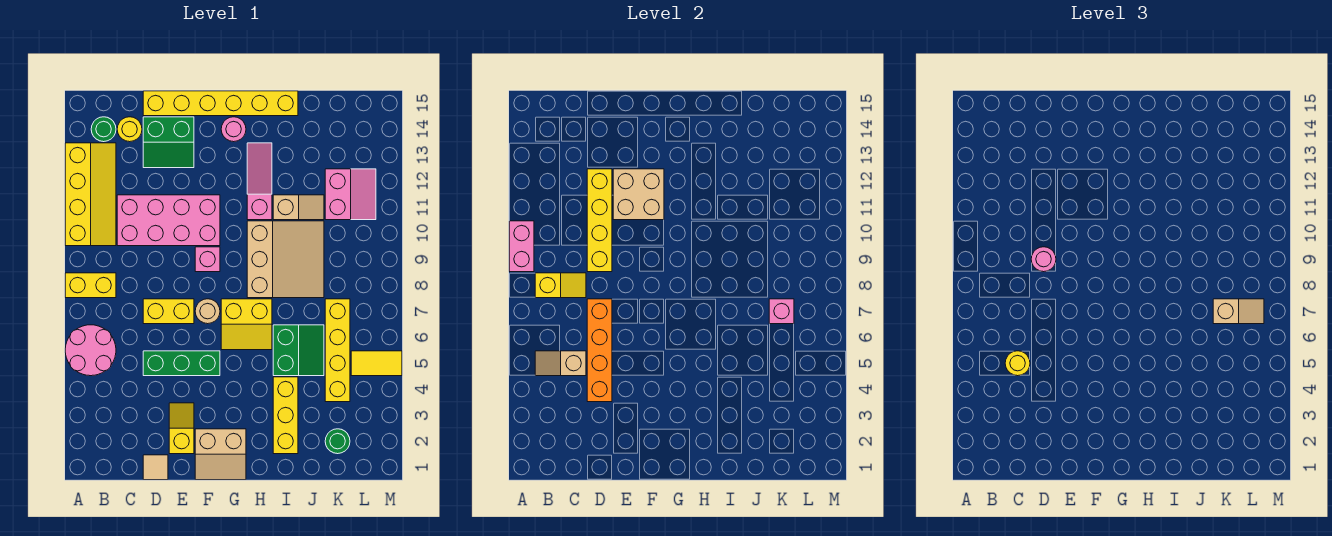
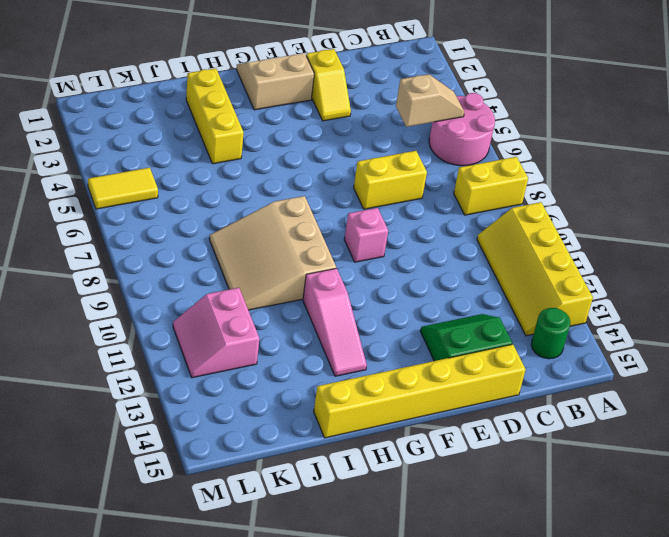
none -> pink brick C10:F11 level 1
none -> yellow round brick C14 level 1
none -> tan tile D1 level 1
none -> green brick D5:F5 level 1

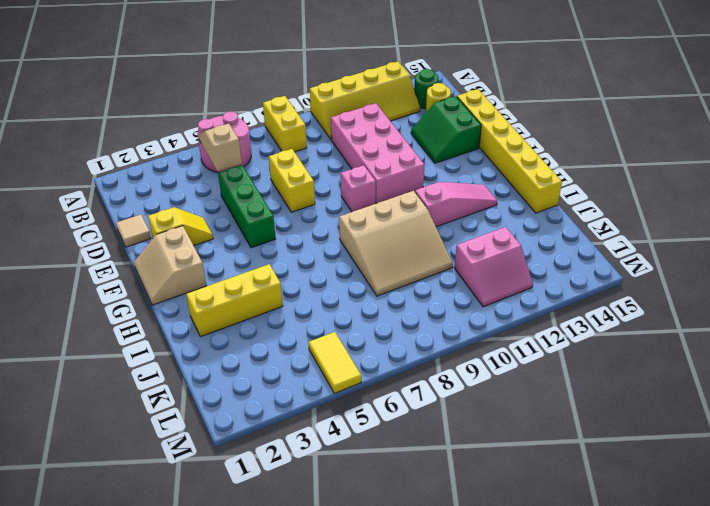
none -> tan round brick F7 level 1
none -> yellow slope G6:H7 level 1 top 7
none -> pink round brick G14 level 1
none -> green slope I5:J6 level 1 top I

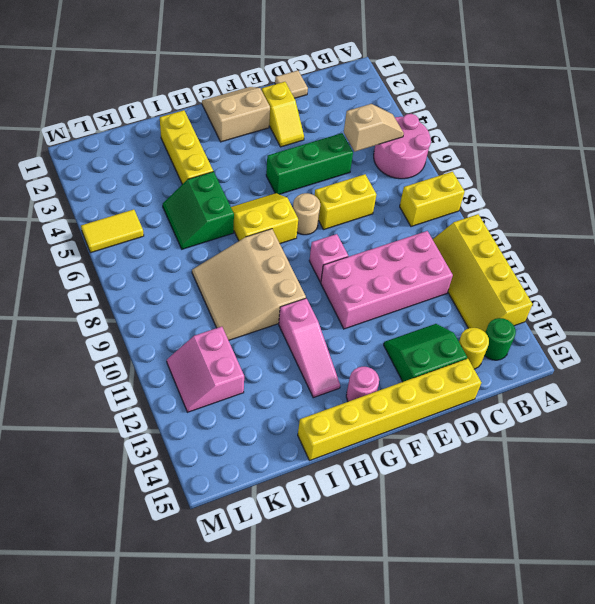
none -> tan slope I11:J11 level 1 top I
none -> green round brick K2 level 1
none -> yellow brick K4:K7 level 1
none -> pink brick A9:A10 level 2

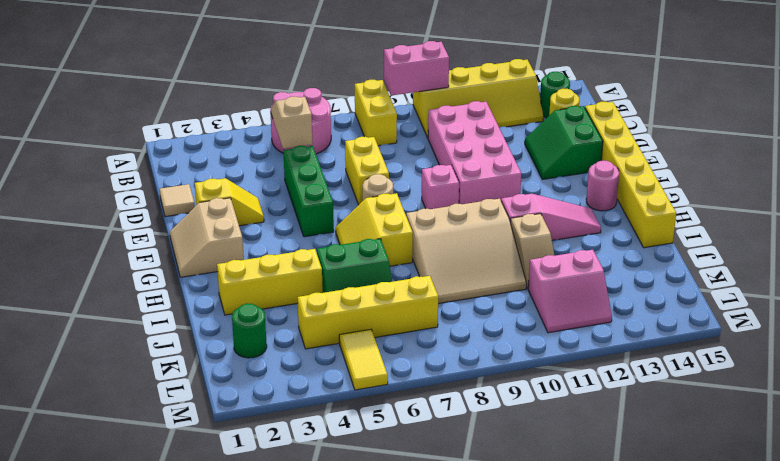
none -> yellow slope B8:C8 level 2 top B
none -> orange brick D4:D7 level 2
none -> yellow brick D9:D12 level 2
none -> tan brick E11:F12 level 2

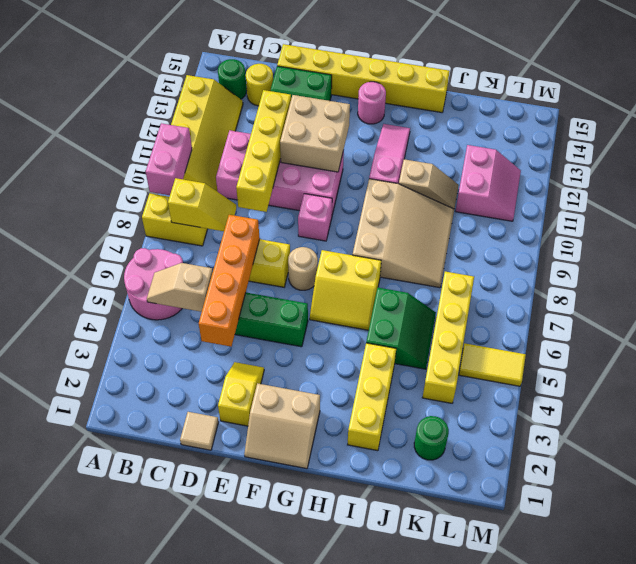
none -> pink brick K7 level 2
none -> yellow round brick C5 level 3
none -> pink round brick D9 level 3
none -> tan slope K7:L7 level 3 top K

